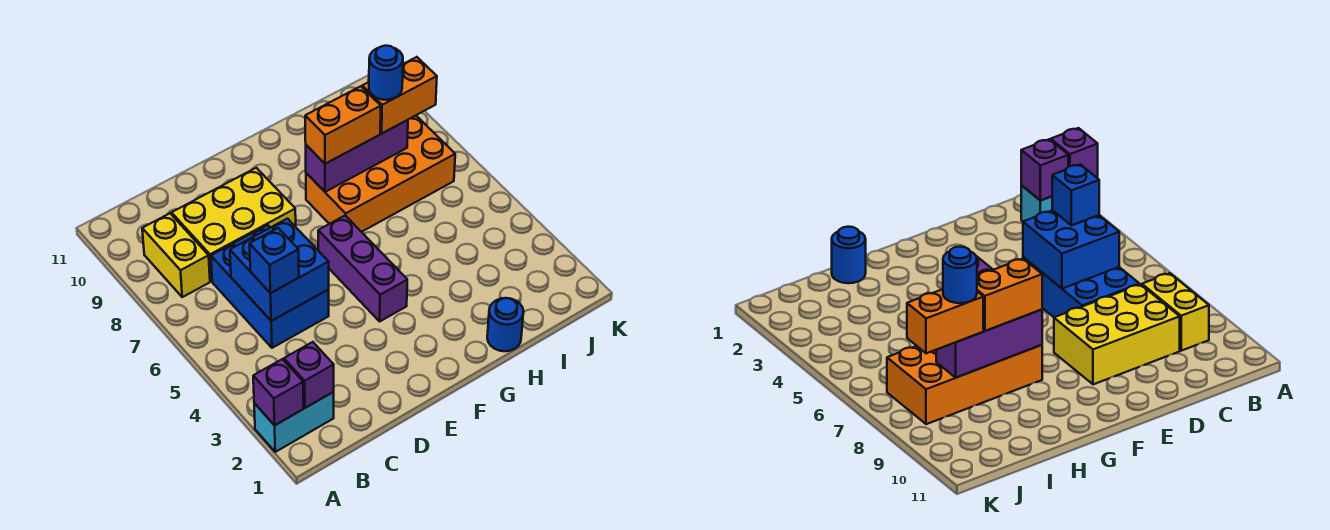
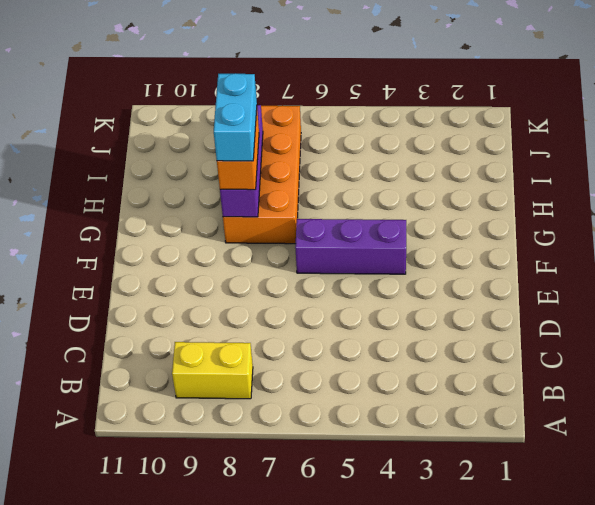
cyan brick G8:H8 level 4 -> cyan brick A2:B2 level 1
none -> blue brick C5:D7 level 1
none -> yellow brick C8:E9 level 1
none -> blue round brick H1 level 1

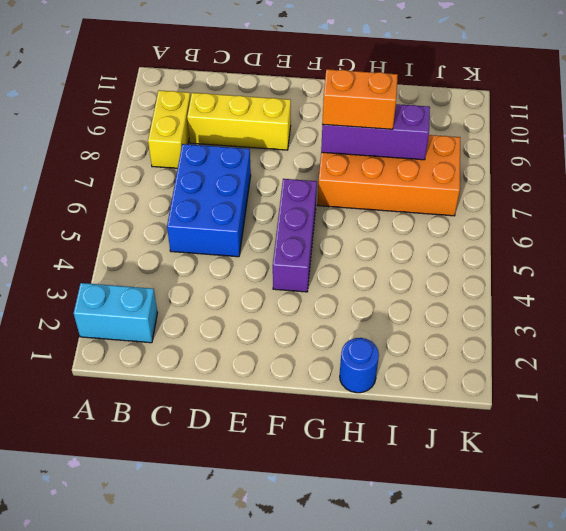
yellow brick C9:E9 level 1 -> yellow brick C8:E9 level 1
none -> purple brick A2 level 2
none -> purple brick B2 level 2
none -> blue brick C5:D6 level 2

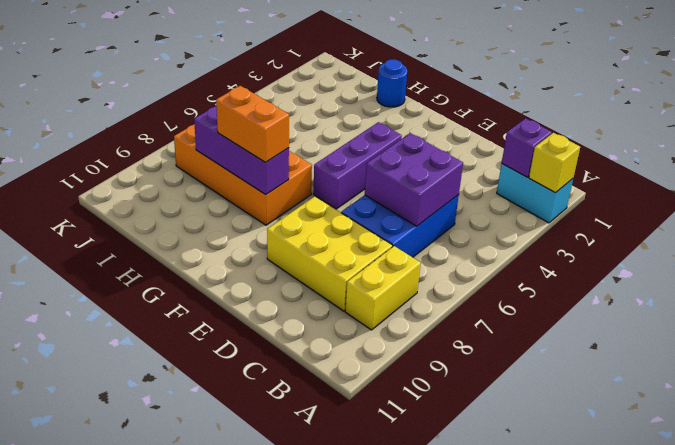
yellow brick A2 level 2 -> purple brick A2 level 2
purple brick C5:D6 level 2 -> blue brick C5:D6 level 2
none -> blue brick C5 level 3
none -> orange brick I8:J8 level 3
none -> blue round brick I8 level 4

